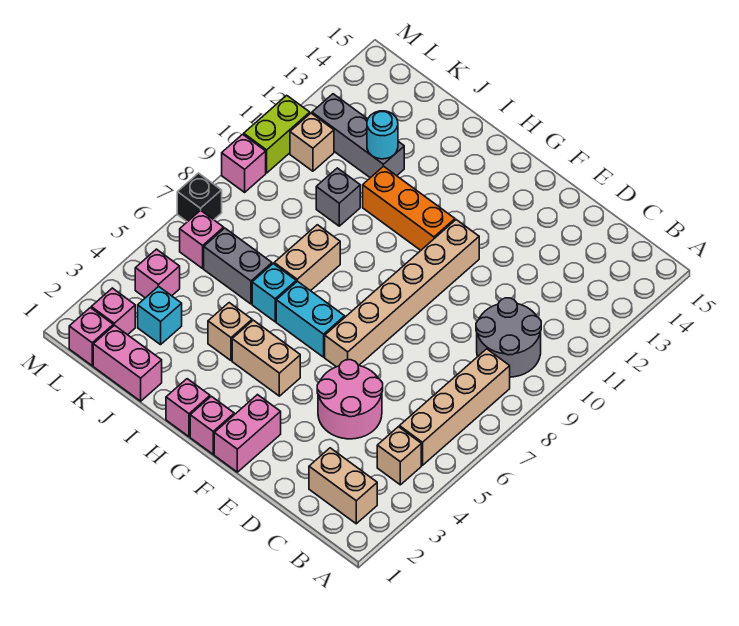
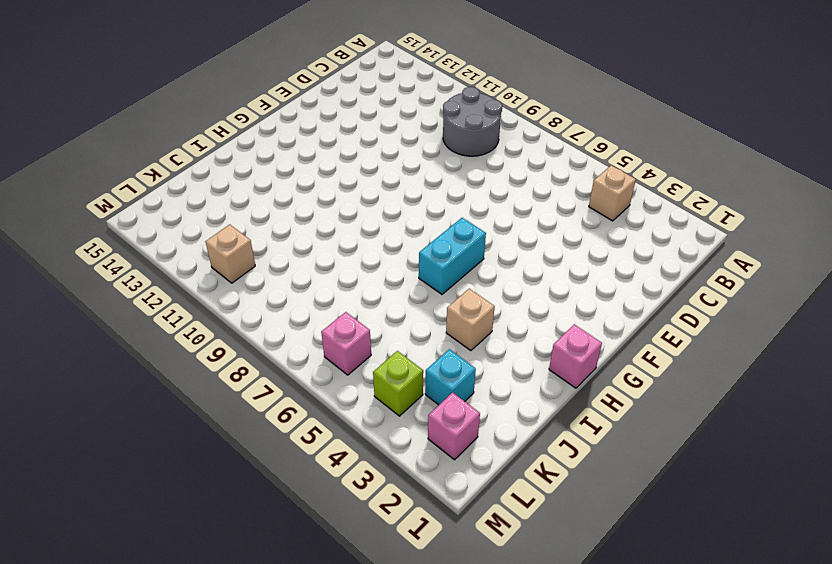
lime brick L4 level 1 -> pink brick L4 level 1
none -> tan brick B2:C2 level 1
none -> tan brick B5:B8 level 1
none -> pink round brick D4:E5 level 1

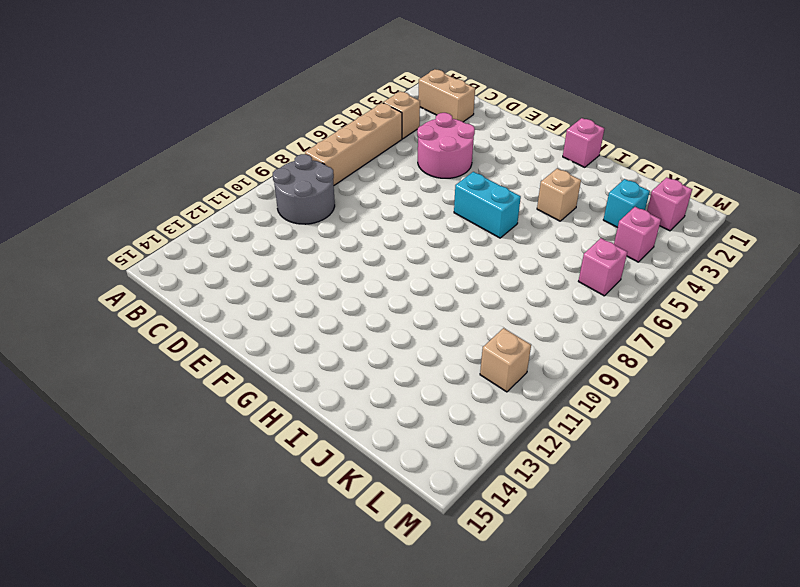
none -> pink brick F1:F2 level 1
none -> tan brick F6:F11 level 1
none -> pink brick G1 level 1

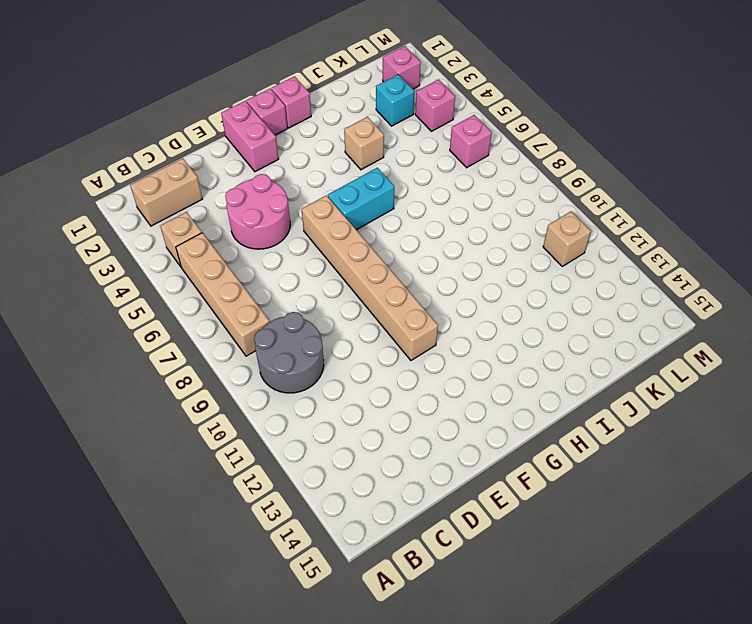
none -> tan brick G4:H4 level 1
none -> orange brick G11:I11 level 1
none -> cyan brick I6 level 1

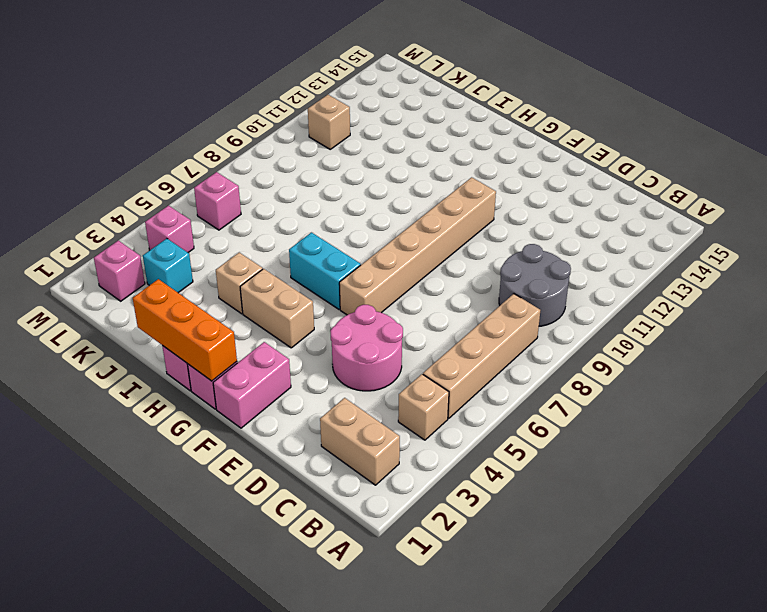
orange brick G1:I1 level 2 -> orange brick G11:I11 level 1
none -> cyan brick I6 level 1
none -> tan brick I7:I8 level 1
none -> pink brick J1:K1 level 1

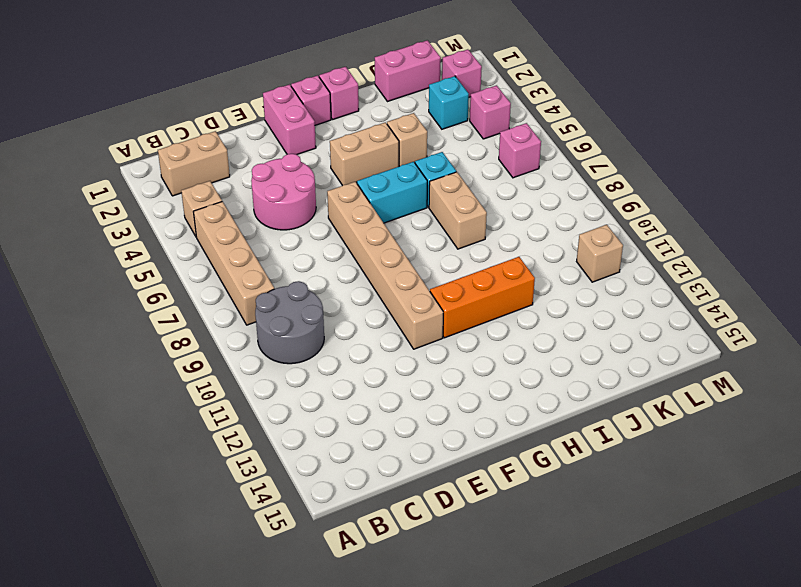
none -> grey brick J6:K6 level 1
none -> grey brick J10 level 1
none -> grey brick J12:L12 level 1

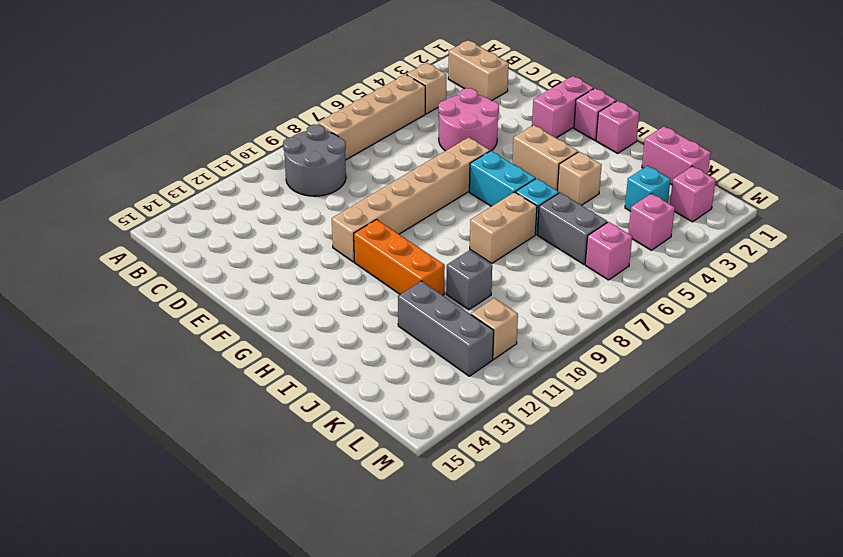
none -> pink brick L1 level 1
none -> black brick M7 level 1
none -> pink brick M9 level 1

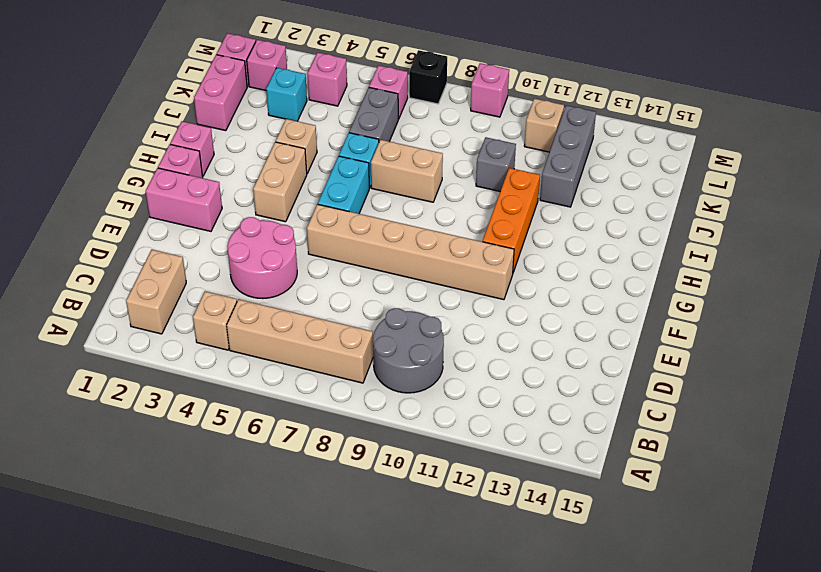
none -> lime brick M10:M11 level 1
none -> cyan round brick J12 level 2

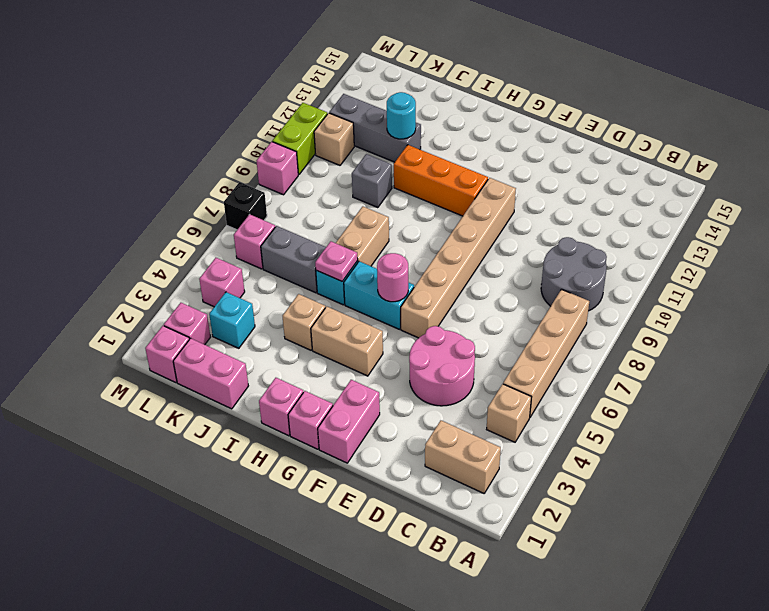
pink round brick G6 level 2 -> none
pink plate I6 level 2 -> none

